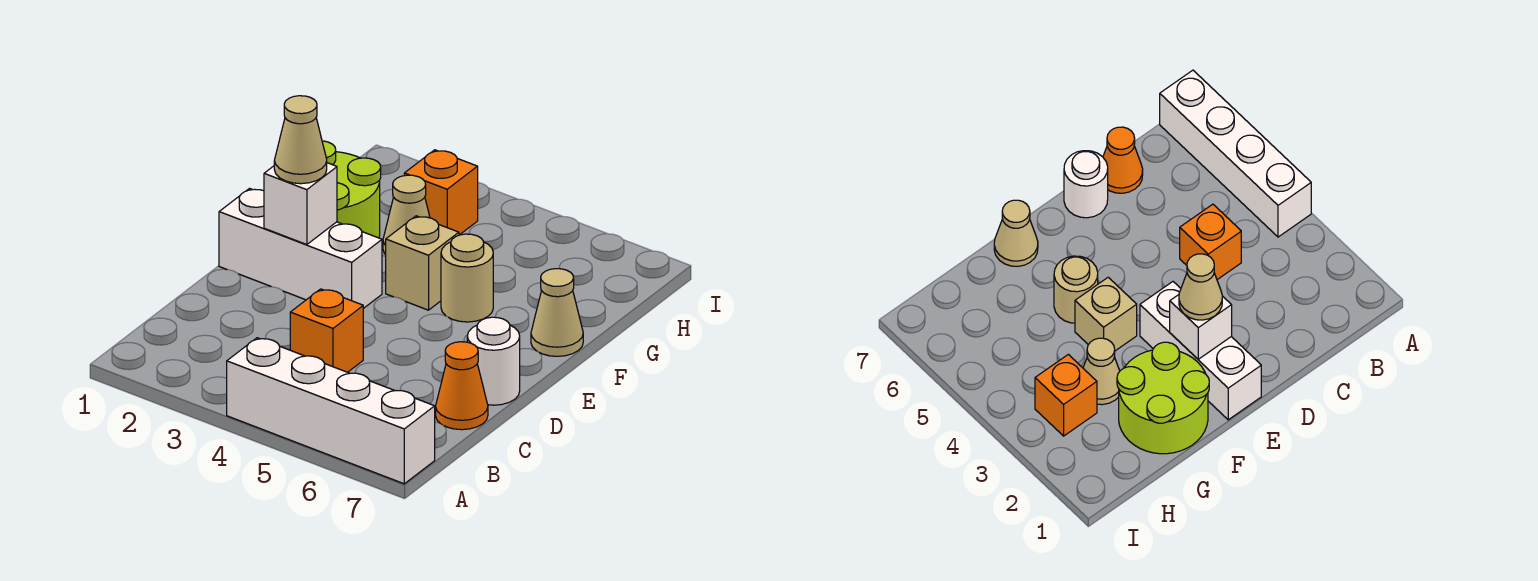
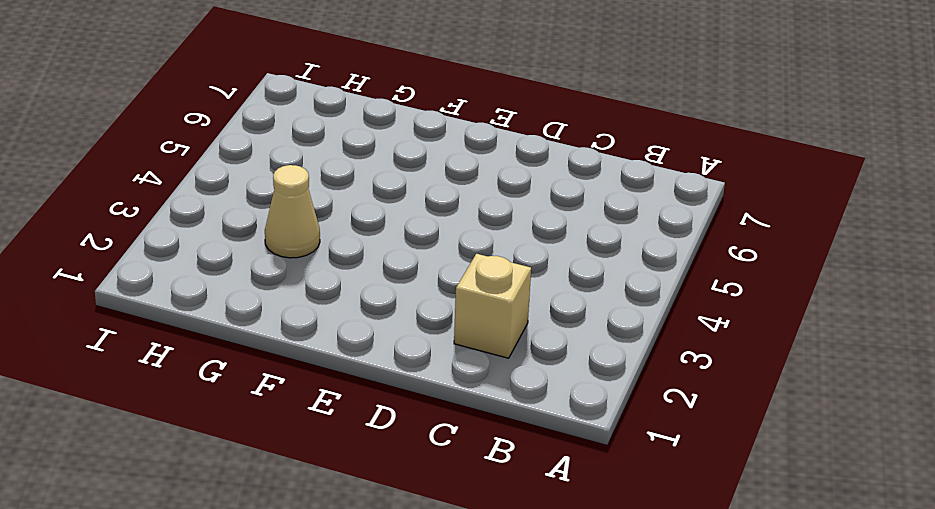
tan brick C2 level 1 -> tan brick F4 level 1
none -> white brick A4:A7 level 1
none -> orange brick C4 level 1
none -> orange cone C7 level 1

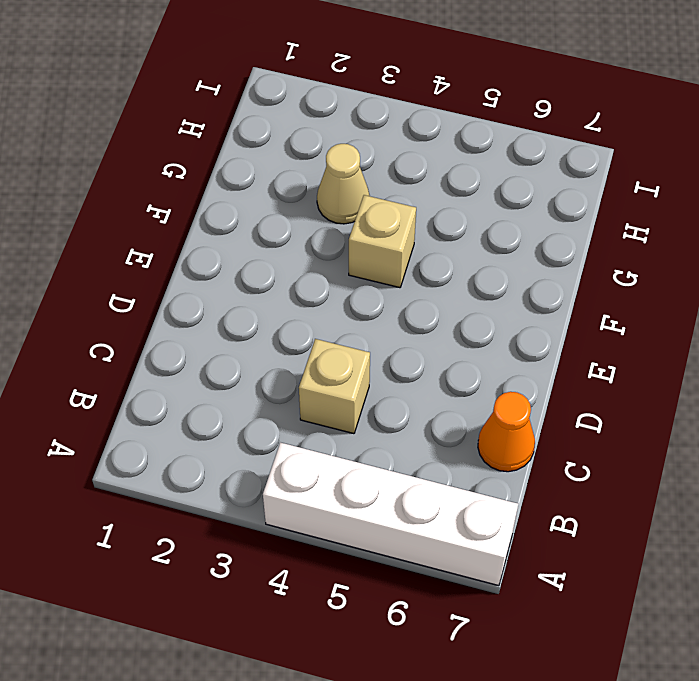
tan brick C4 level 1 -> orange brick C4 level 1
none -> white round brick D7 level 1
none -> white brick E1:E3 level 1
none -> lime round brick F1:G2 level 1

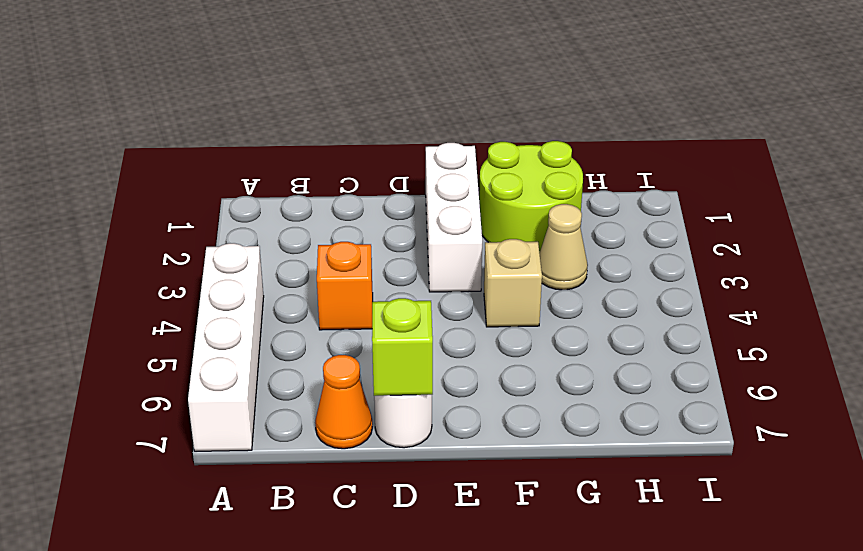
lime brick D7 level 2 -> none
none -> tan round brick F5 level 1
none -> tan cone F7 level 1
none -> orange brick H3 level 1

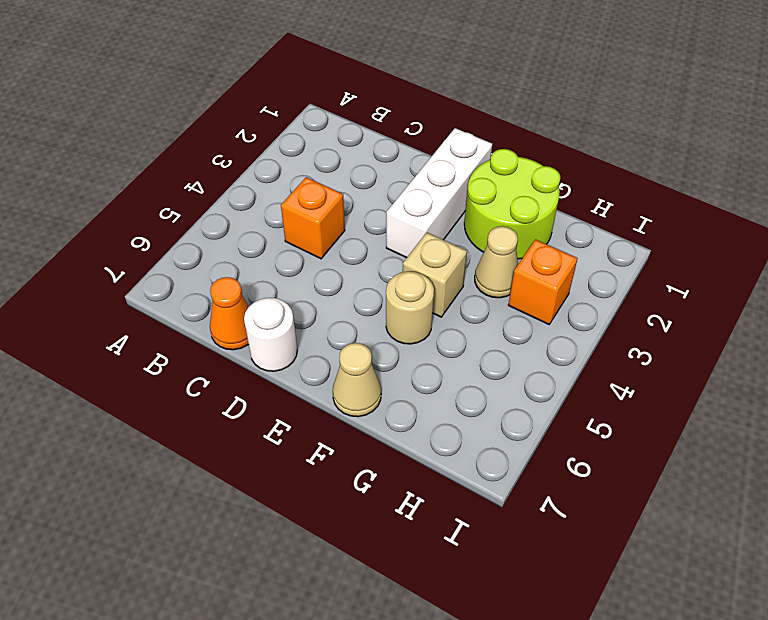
none -> white brick A4:A7 level 1
none -> white brick E2 level 2
none -> tan cone E2 level 3

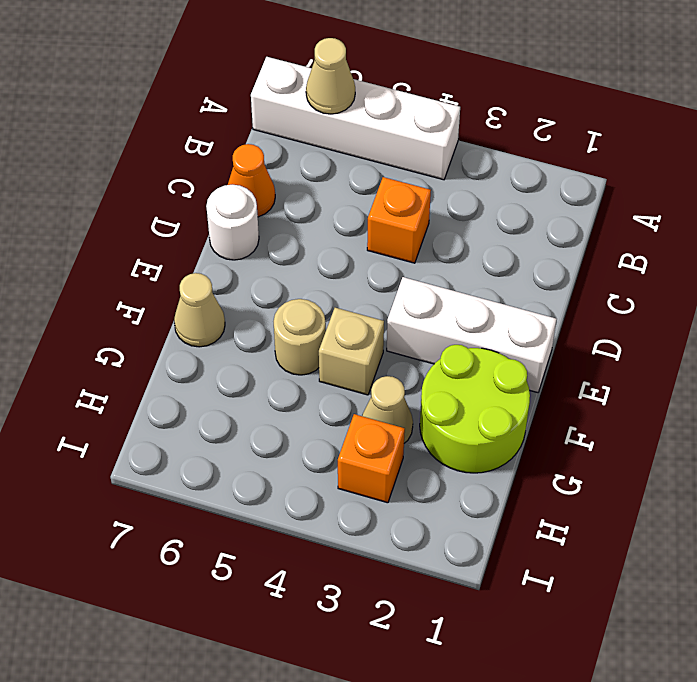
tan cone A6 level 2 -> tan cone E2 level 3
none -> white brick E2 level 2

